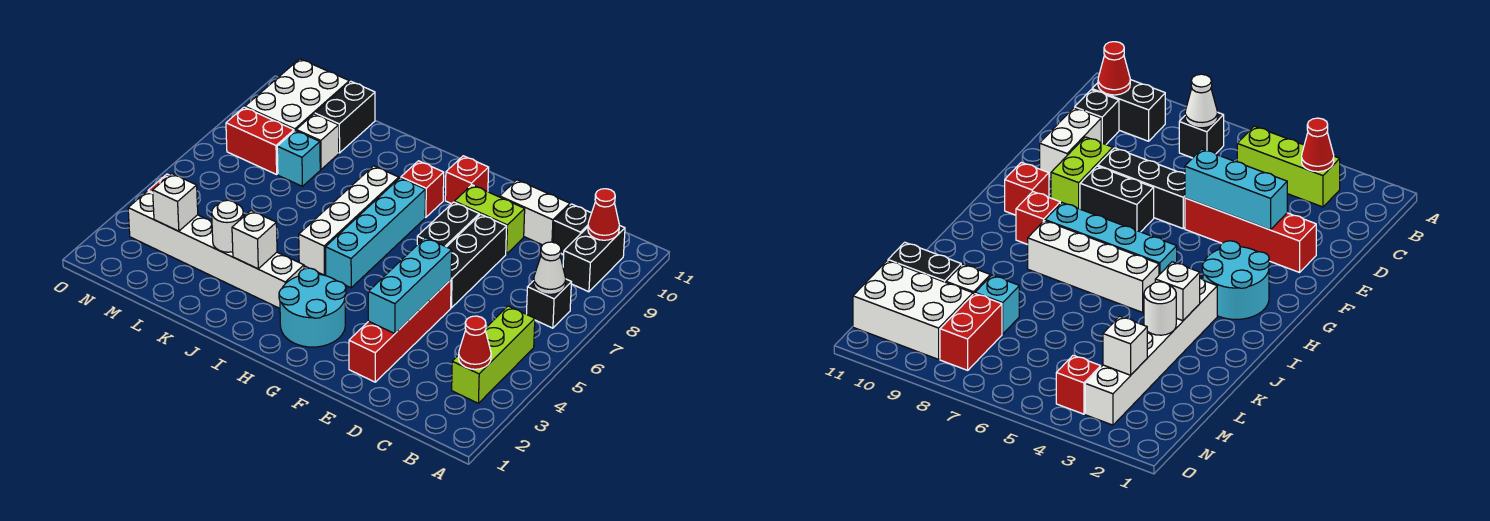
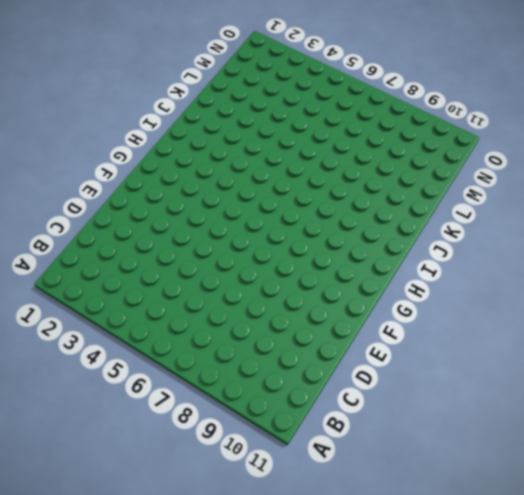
none -> lime brick B3:B5 level 1
none -> black brick B7 level 1
none -> black brick B9:B10 level 1

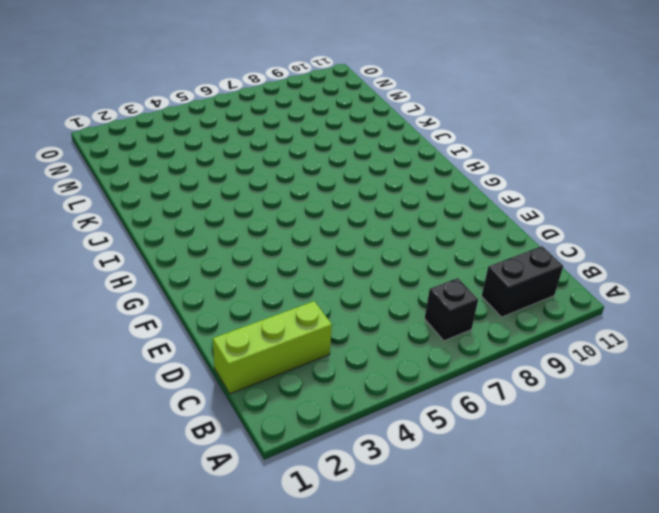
lime brick C1:C3 level 1 -> lime brick B3:B5 level 1
none -> black brick C10 level 1
none -> white brick D10:E10 level 1
none -> red brick E2:E5 level 1

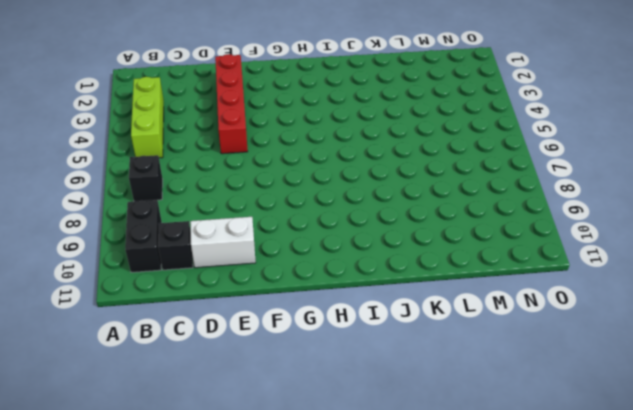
none -> black brick E6:E8 level 1
none -> lime brick E9:F9 level 1
none -> black brick F7:F8 level 1

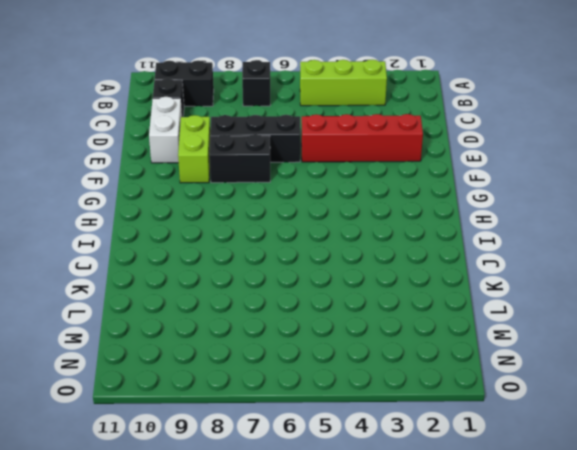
none -> cyan round brick G2:H3 level 1
none -> red brick G10 level 1
none -> cyan brick H5:H8 level 1

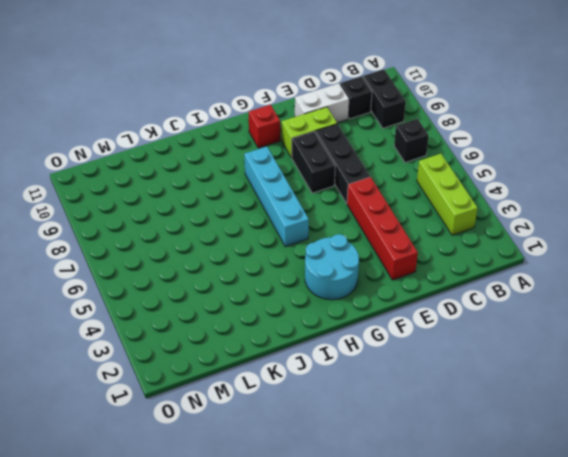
none -> red brick H9 level 1
none -> white brick I3:N3 level 1
none -> white brick I5:I8 level 1

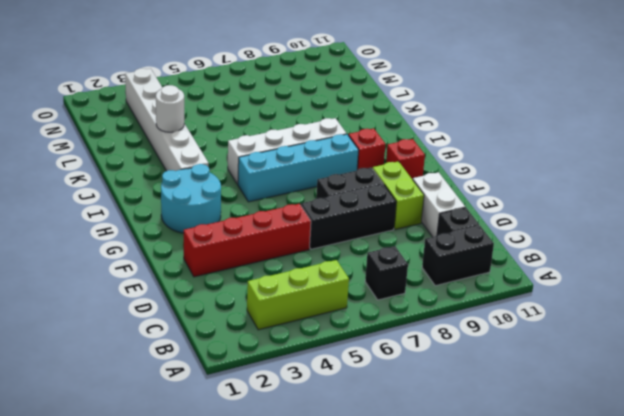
none -> cyan brick L8 level 1
none -> white brick L9 level 1
none -> black brick L10:L11 level 1

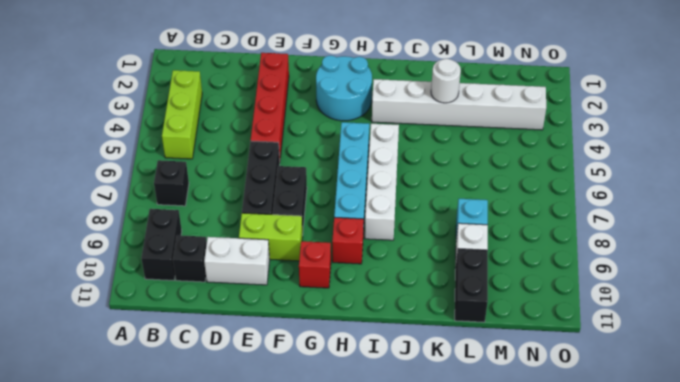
none -> red brick M8:N8 level 1
none -> white brick M9:N11 level 1
none -> red brick N4 level 1

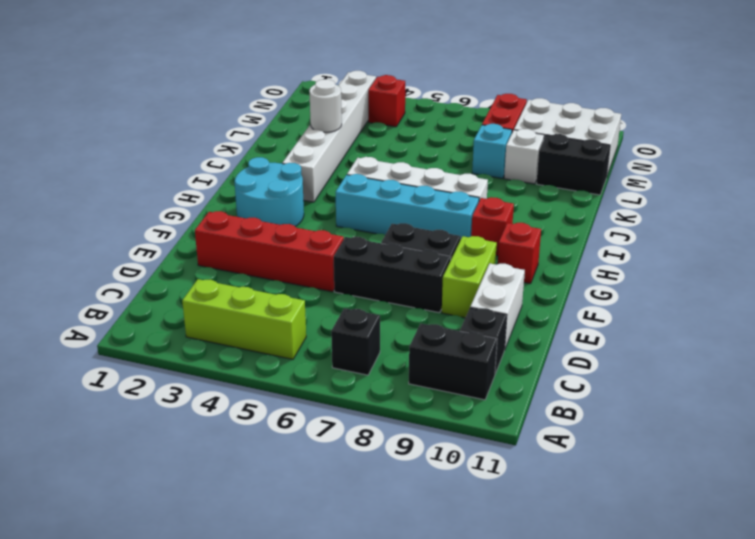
none -> red cone B3 level 2
none -> white cone B7 level 2
none -> red cone B10 level 2

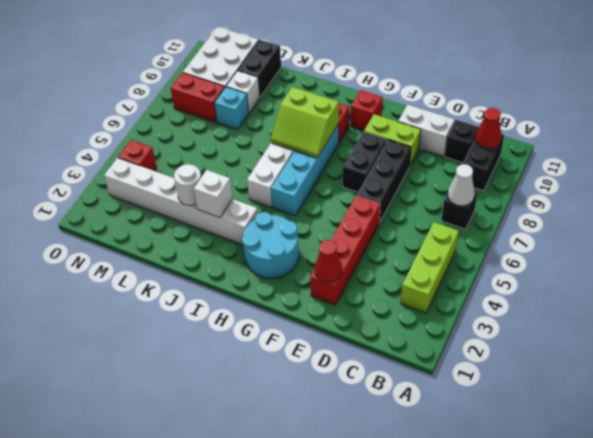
red cone E2 level 2 -> red cone B3 level 2
lime slope H7:I8 level 2 top 8 -> none
none -> cyan brick E3:E5 level 2
none -> white brick M3 level 2

